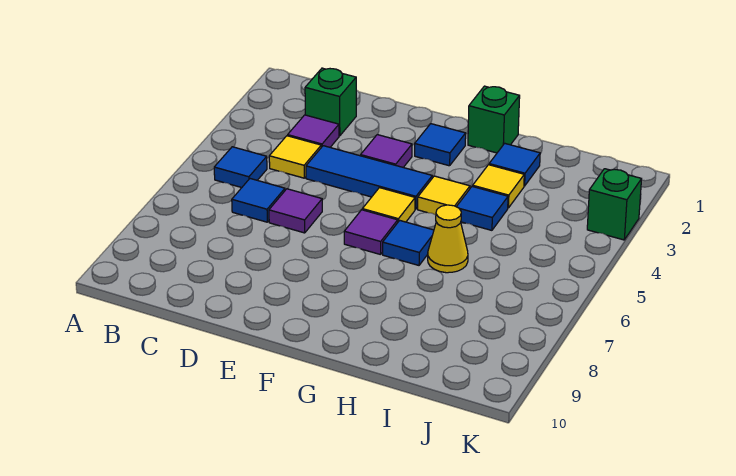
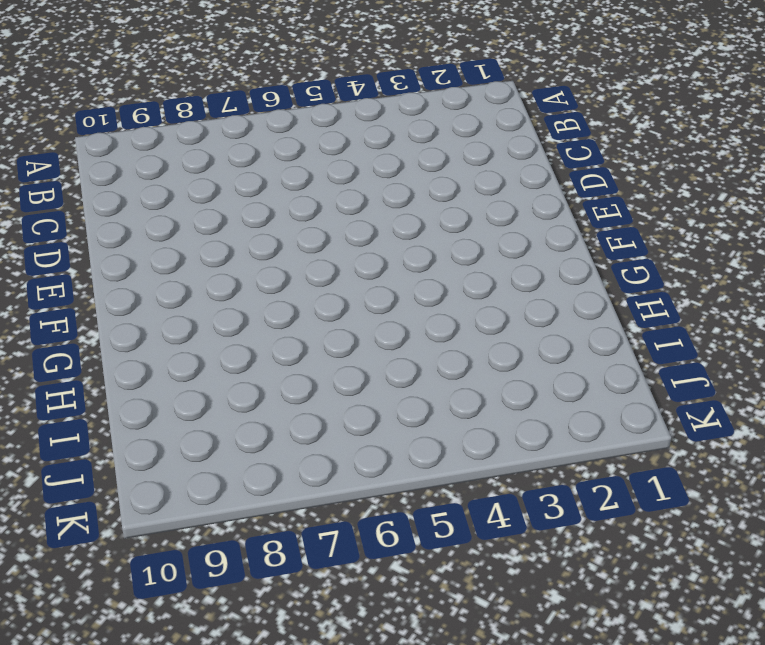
none -> blue tile B5 level 1
none -> green brick C2 level 1
none -> purple tile C3 level 1

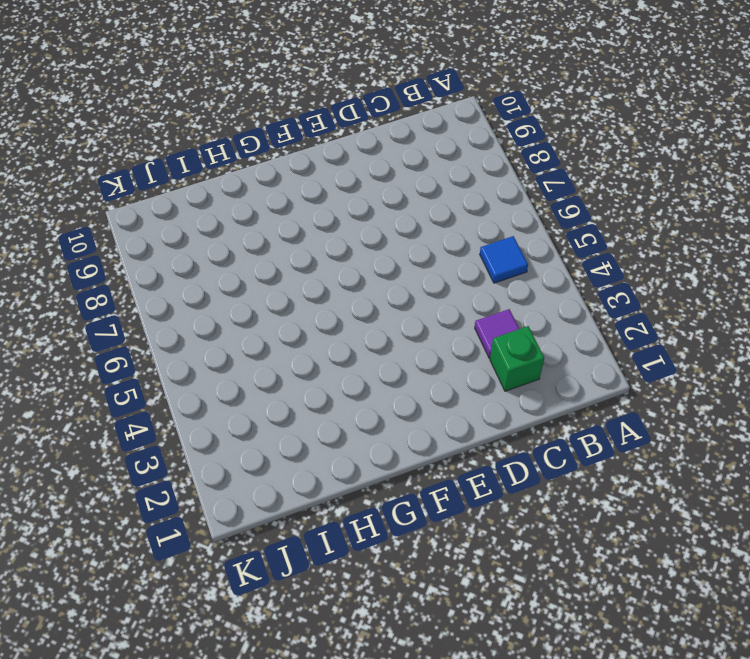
none -> yellow tile C4 level 1
none -> blue tile C6 level 1
none -> blue tile D4:F4 level 1

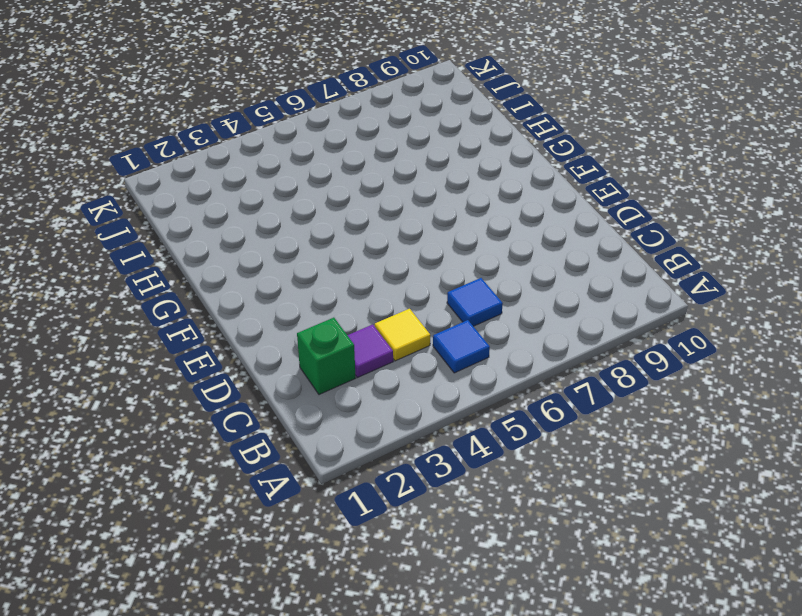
none -> blue tile D4:F4 level 1
none -> purple tile D6 level 1
none -> purple tile E3 level 1

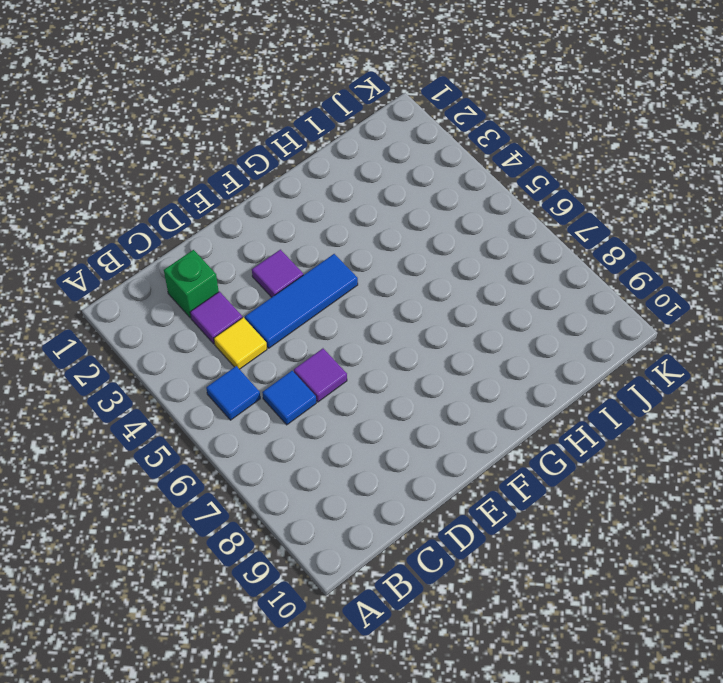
none -> blue tile F2 level 1
none -> yellow tile F5 level 1
none -> purple tile F6 level 1

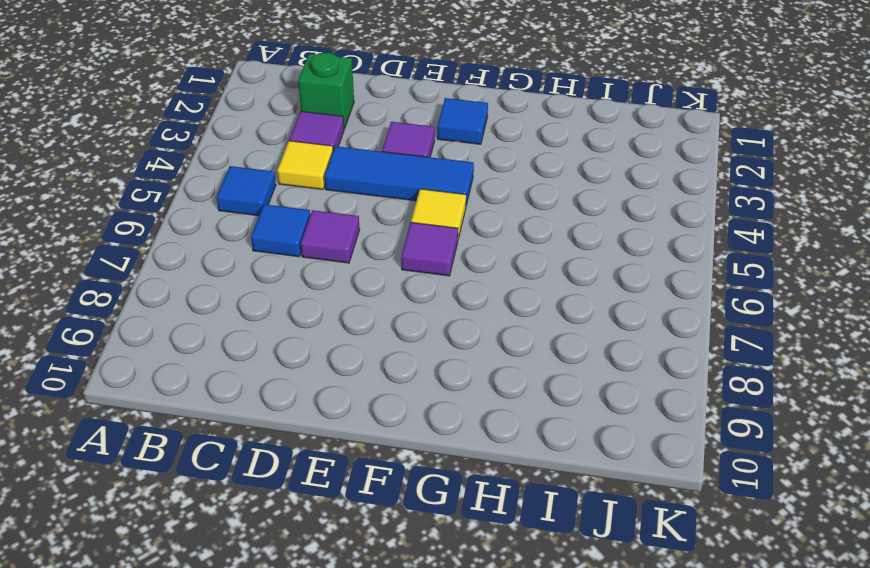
none -> green brick G1 level 1
none -> yellow tile G4 level 1
none -> blue tile G6 level 1

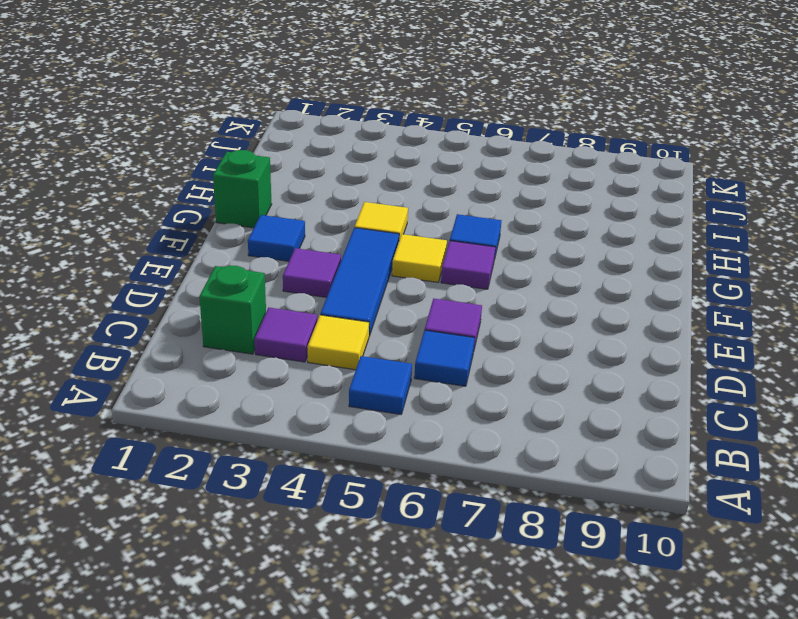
none -> blue tile H2 level 1
none -> yellow tile H3 level 1
none -> blue tile H4 level 1

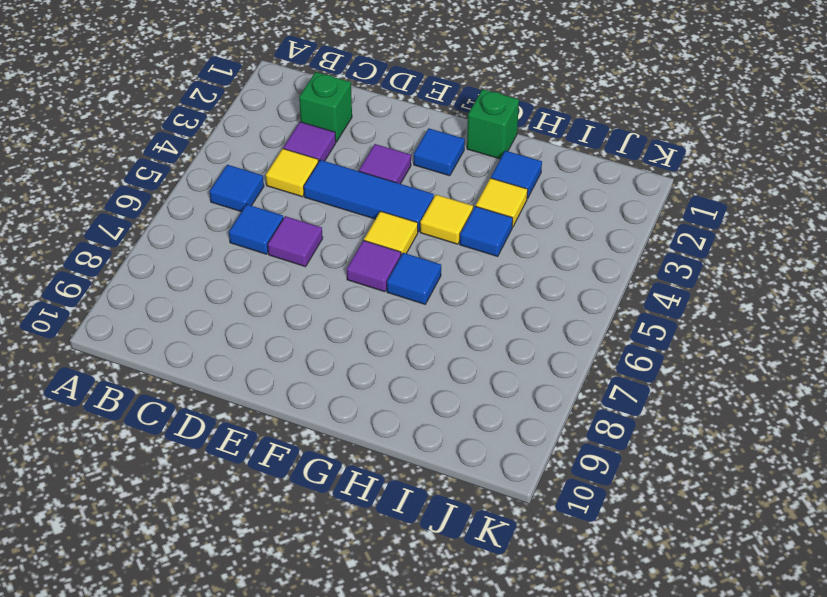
none -> yellow cone H6 level 1
none -> green brick K3 level 1

